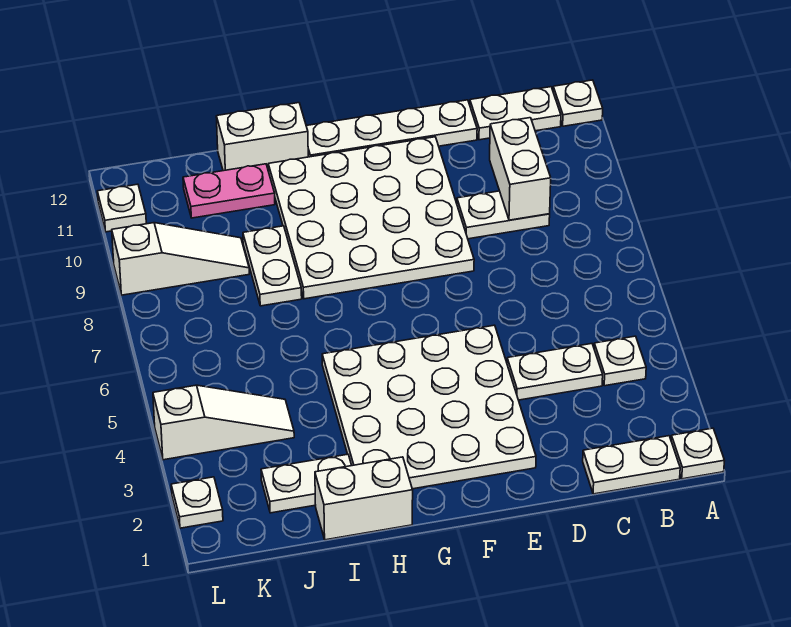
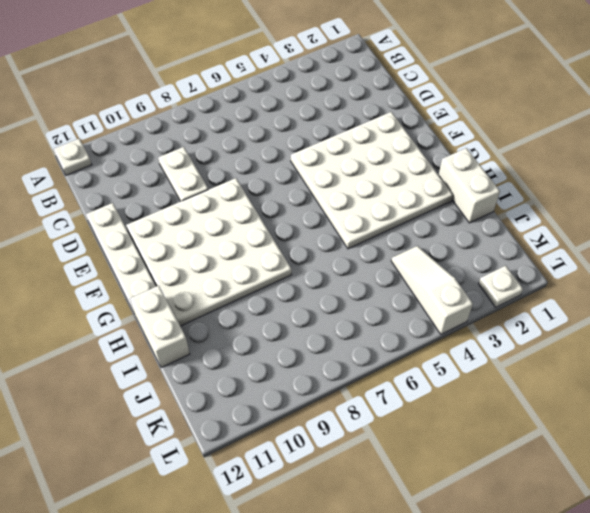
none -> white plate A1 level 1
none -> white plate B1:C1 level 1
none -> white plate B4 level 1

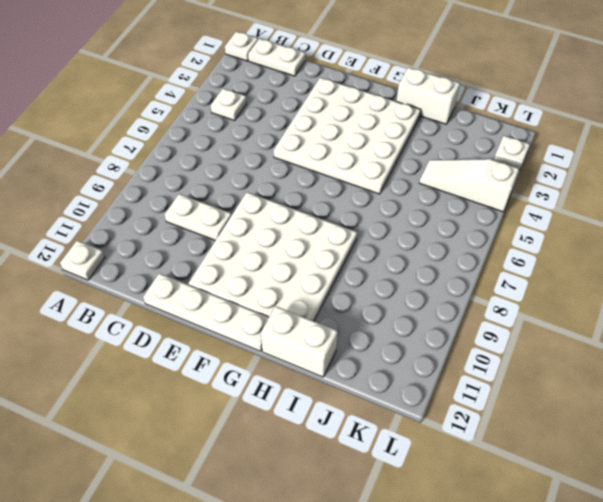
none -> white plate B12:C12 level 1
none -> white plate C4:D4 level 1
none -> white plate I2:J2 level 1

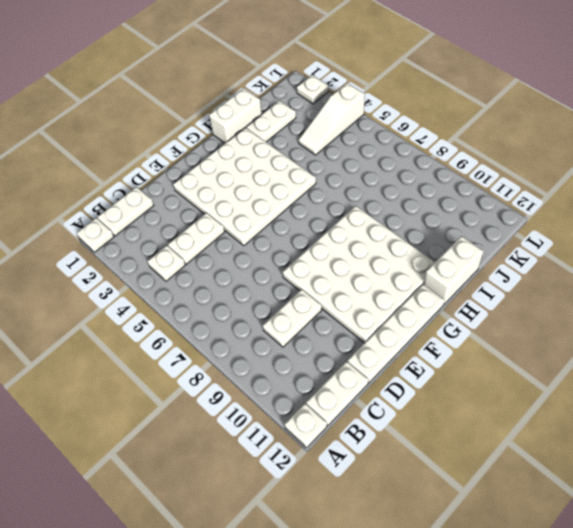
none -> white plate I8:I9 level 1
none -> pink plate I11:J11 level 1
none -> white slope J9:L9 level 1 top L

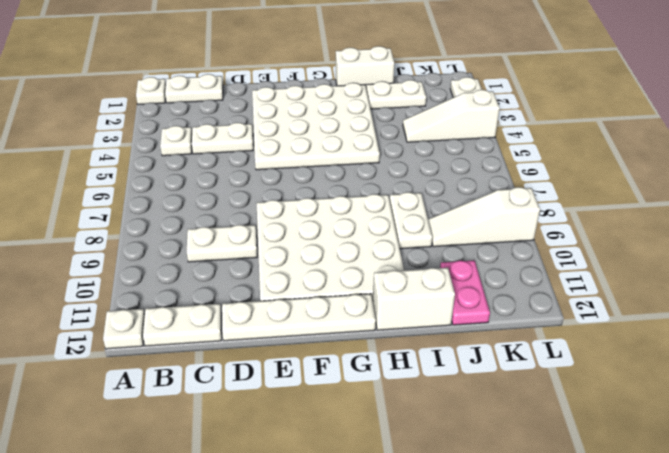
pink plate J11:J12 level 1 -> pink plate I11:J11 level 1
none -> white plate L11 level 1
none -> white brick C9:C10 level 2

